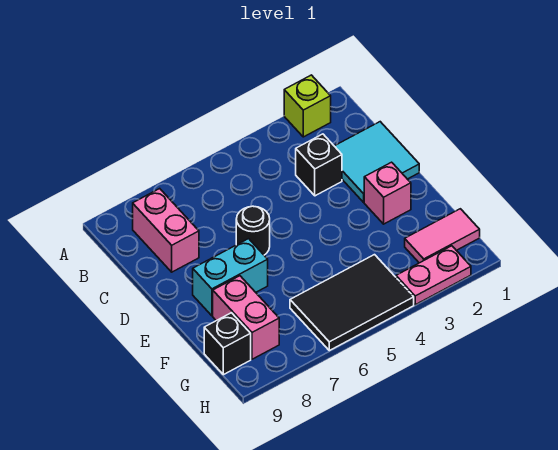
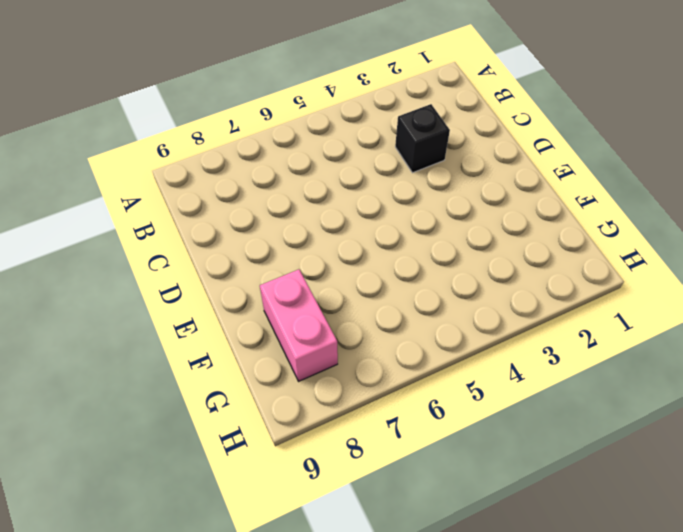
none -> lime brick A2 level 1
none -> pink brick B8:C8 level 1
none -> cyan tile C1:D2 level 1

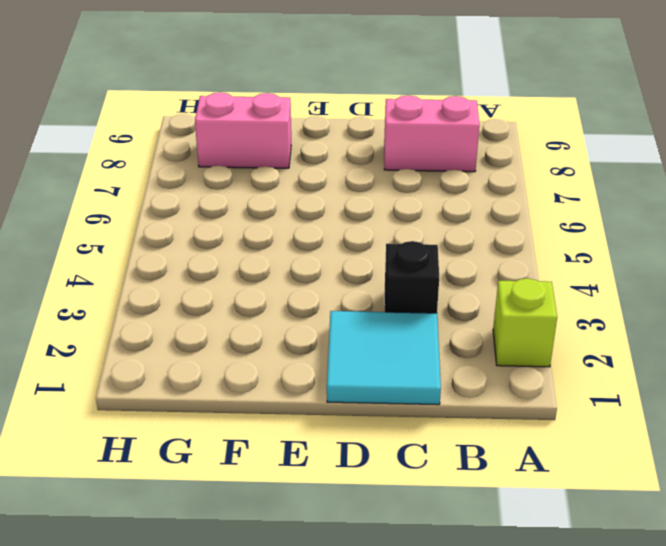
none -> black round brick D6 level 1
none -> pink brick E2 level 1
none -> cyan brick E7:E8 level 1

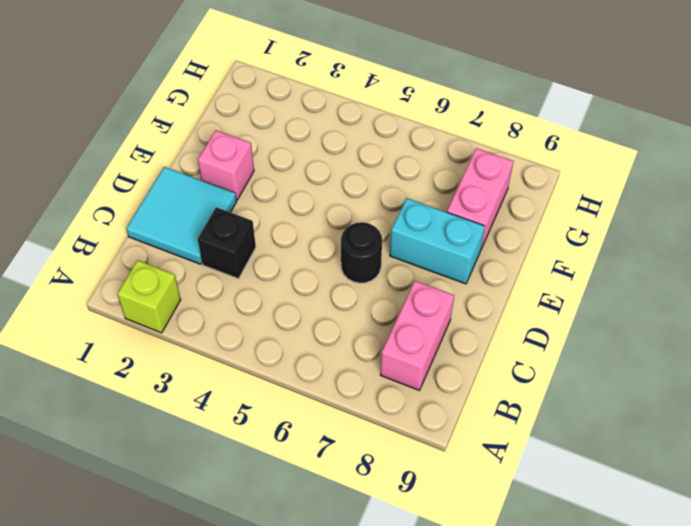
none -> pink tile G1:G2 level 1
none -> black tile G4:H6 level 1
none -> black brick G9 level 1

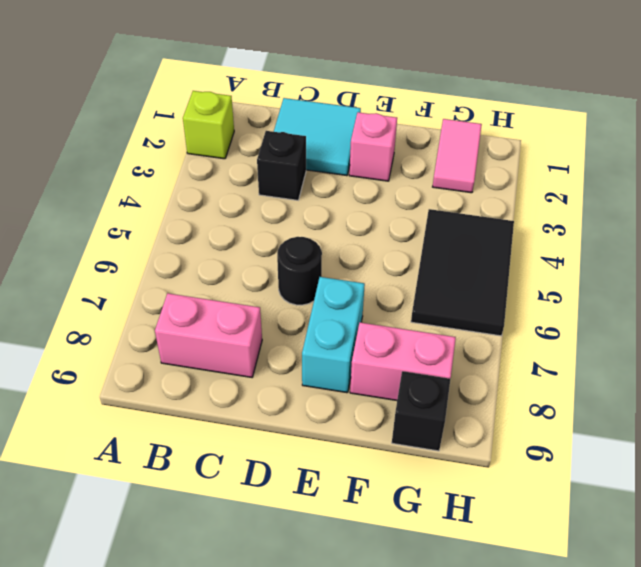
none -> pink plate H2:H3 level 1

